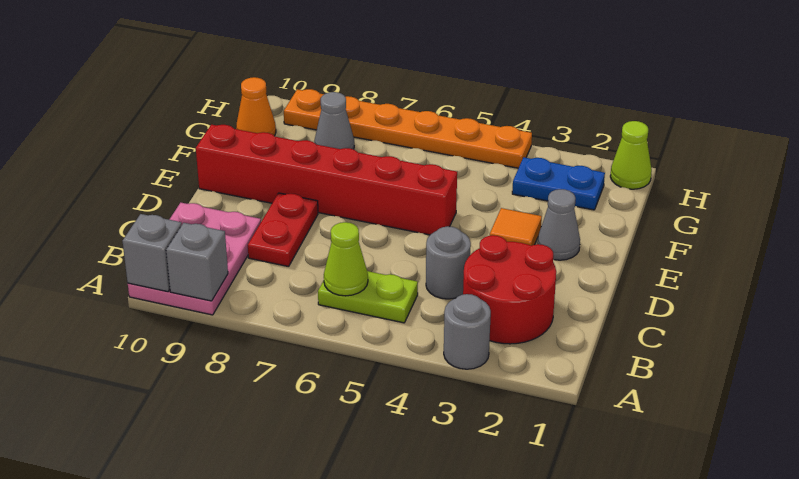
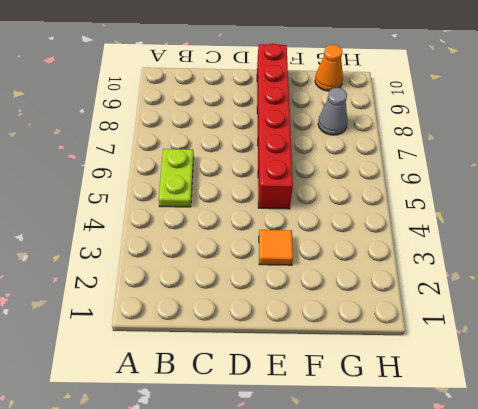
none -> grey round brick A3 level 1
none -> pink plate A9:C10 level 1
none -> red round brick B2:C3 level 1

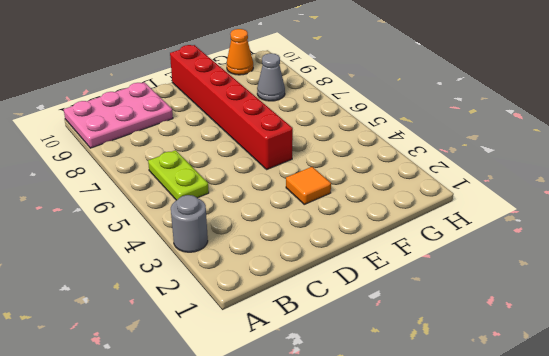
none -> red round brick B2:C3 level 1
none -> grey round brick C4 level 1
none -> red plate C8:D8 level 1

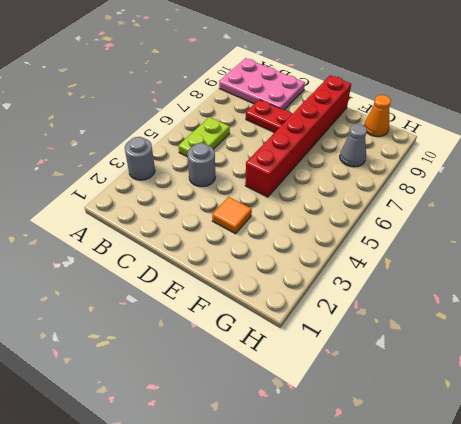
none -> red round brick B2:C3 level 1
none -> grey cone E2 level 1
none -> blue plate G2:G3 level 1

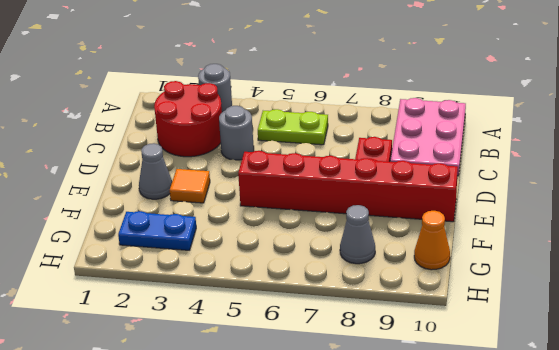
none -> lime cone H1 level 1
none -> orange plate H4:H9 level 1
none -> grey brick A9 level 2

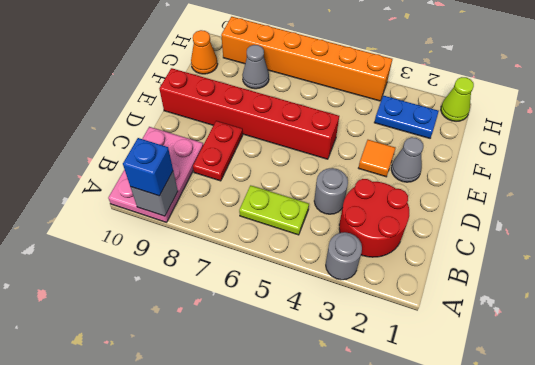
blue brick A9 level 3 -> none
orange brick H4:H9 level 1 -> orange plate H4:H9 level 1
none -> grey brick A10 level 2
none -> lime cone B6 level 2

